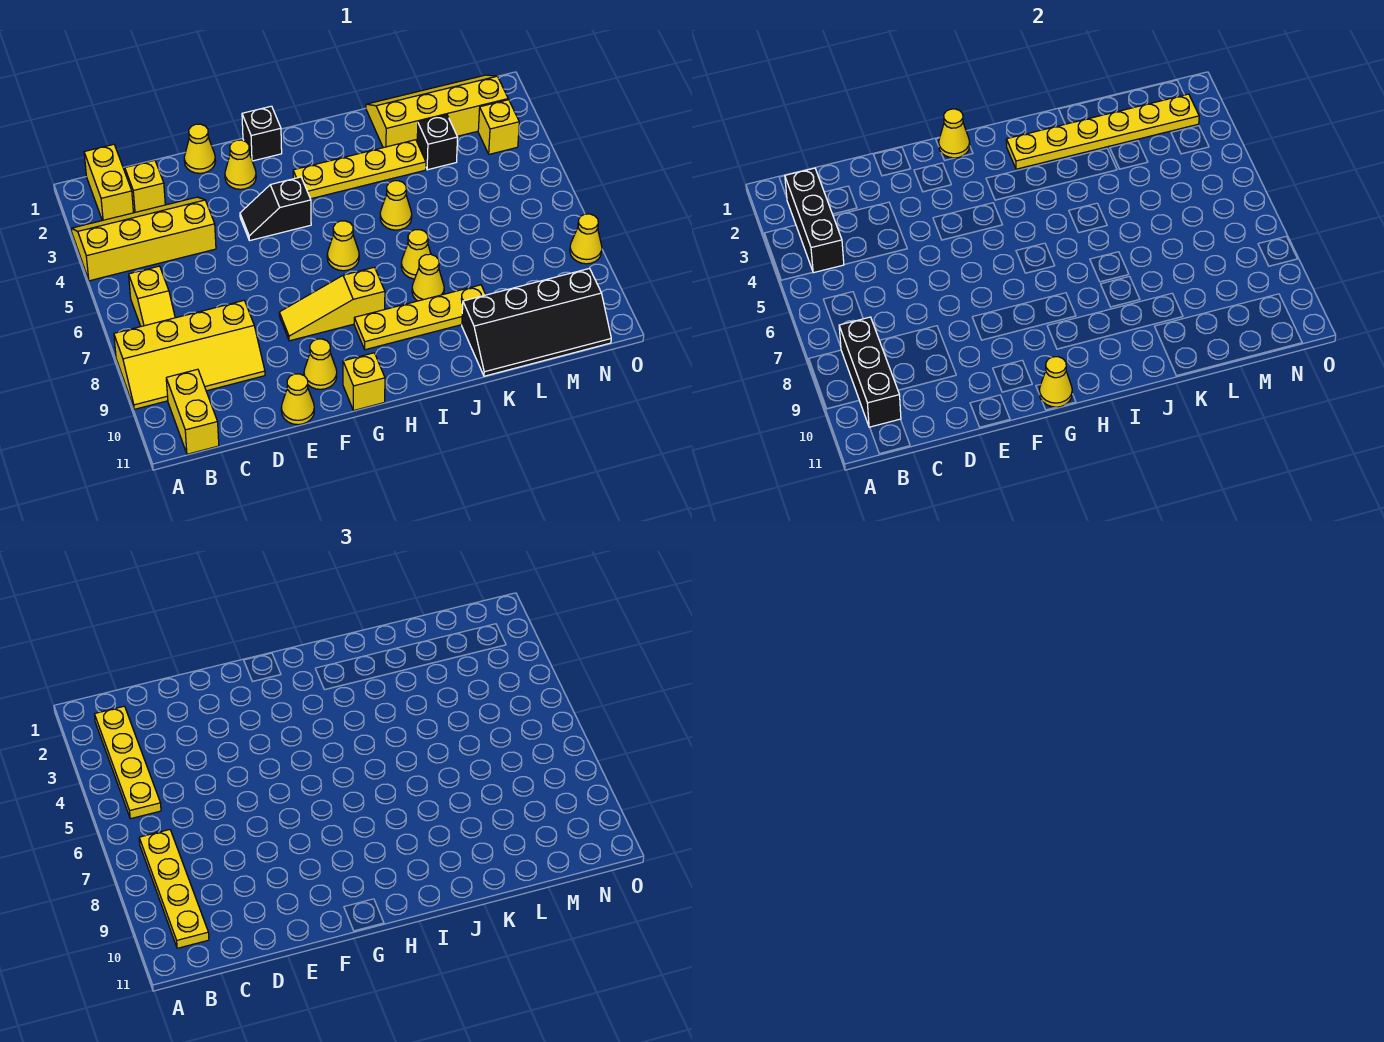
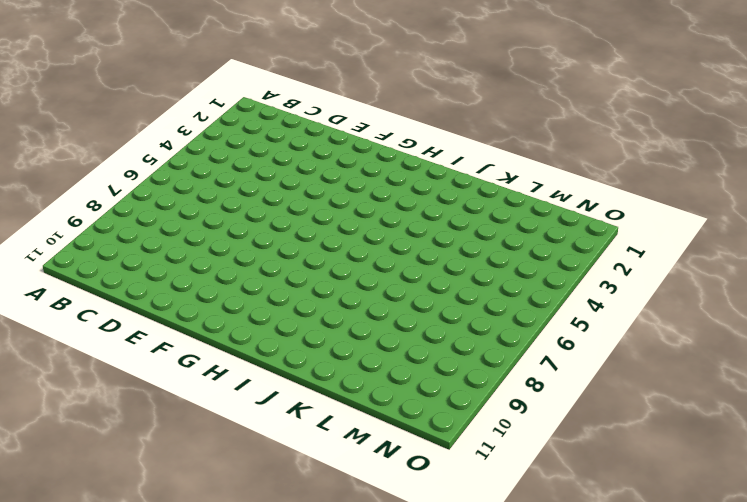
none -> yellow slope A3:D4 level 1 top 4
none -> yellow slope A8:D9 level 1 top 8
none -> yellow brick B1:B2 level 1
none -> yellow slope B6:B7 level 1 top 6

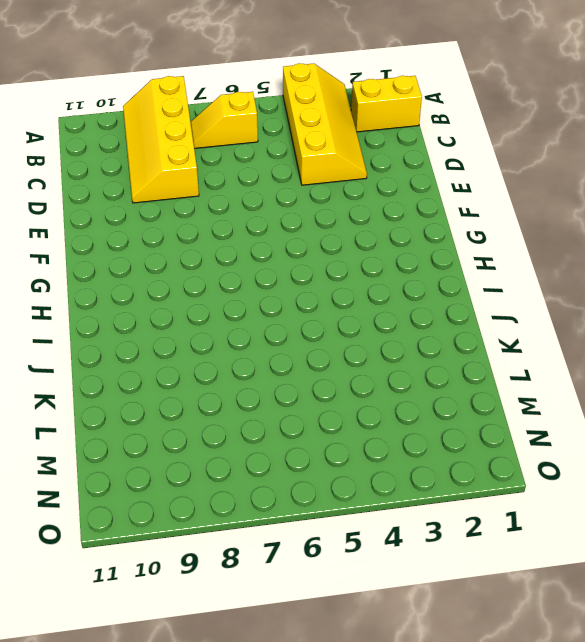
none -> yellow brick B10:B11 level 1
none -> yellow brick C2 level 1
none -> yellow cone E1 level 1
none -> yellow cone E11 level 1

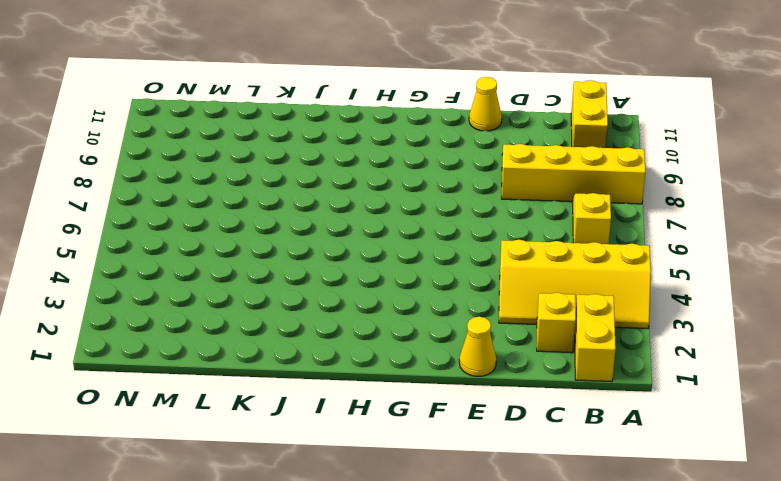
none -> yellow cone F2 level 1
none -> black slope F4:G4 level 1 top G
none -> yellow slope F8:H8 level 1 top H
none -> yellow cone F10 level 1

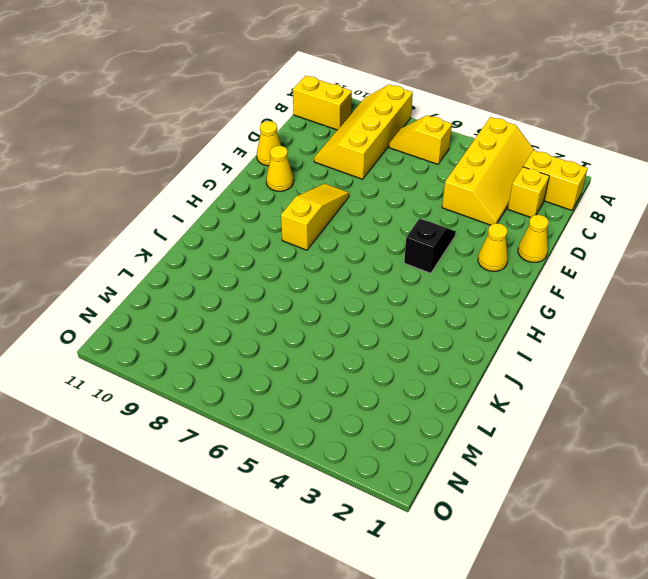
none -> black brick G1 level 1
none -> yellow brick G11 level 1
none -> yellow plate H3:K3 level 1
none -> yellow cone H6 level 1

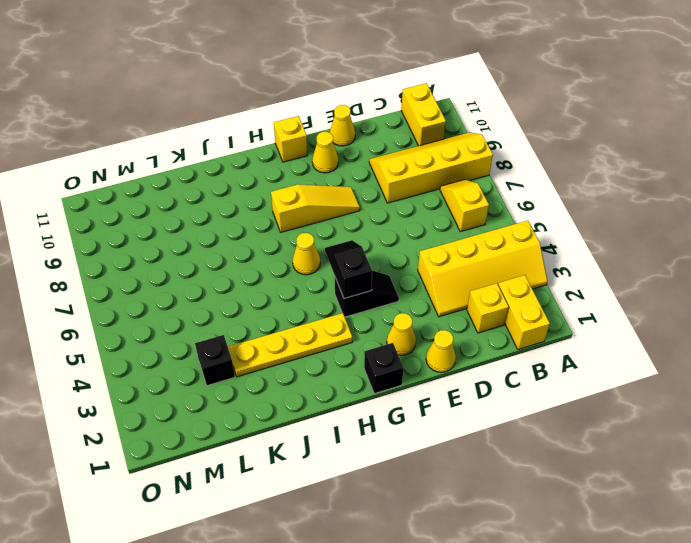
black slope G4:G5 level 2 top 4 -> none
none -> yellow plate H9:K9 level 1
none -> yellow cone J5 level 1
none -> yellow cone J7 level 1
none -> yellow cone J8 level 1

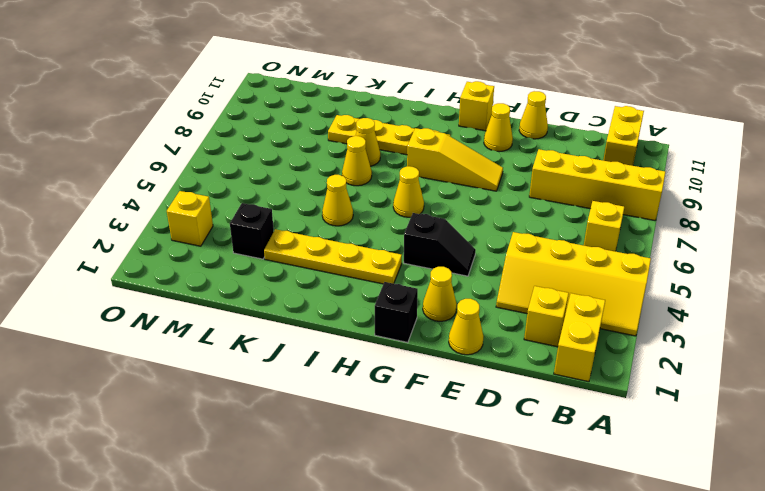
none -> yellow slope K1:N2 level 1 top 2
none -> black slope K10:N11 level 1 top 10
none -> yellow cone O8 level 1
none -> black brick B2:B4 level 2

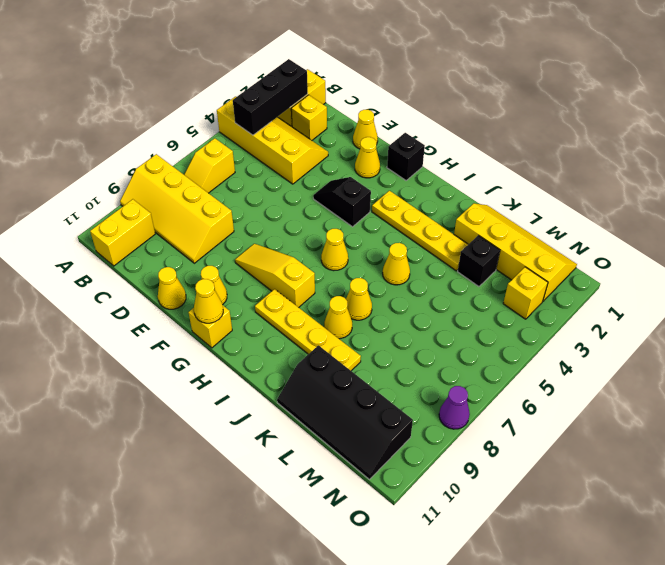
purple cone O8 level 1 -> yellow cone O8 level 1
none -> black brick B8:B10 level 2
none -> yellow cone G1 level 2
none -> yellow plate I2:N2 level 2
none -> yellow plate B2:B5 level 3

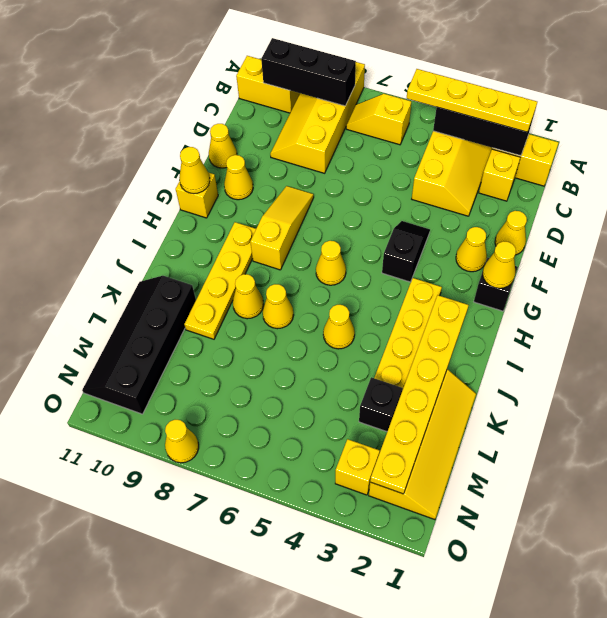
none -> yellow plate B7:B10 level 3

